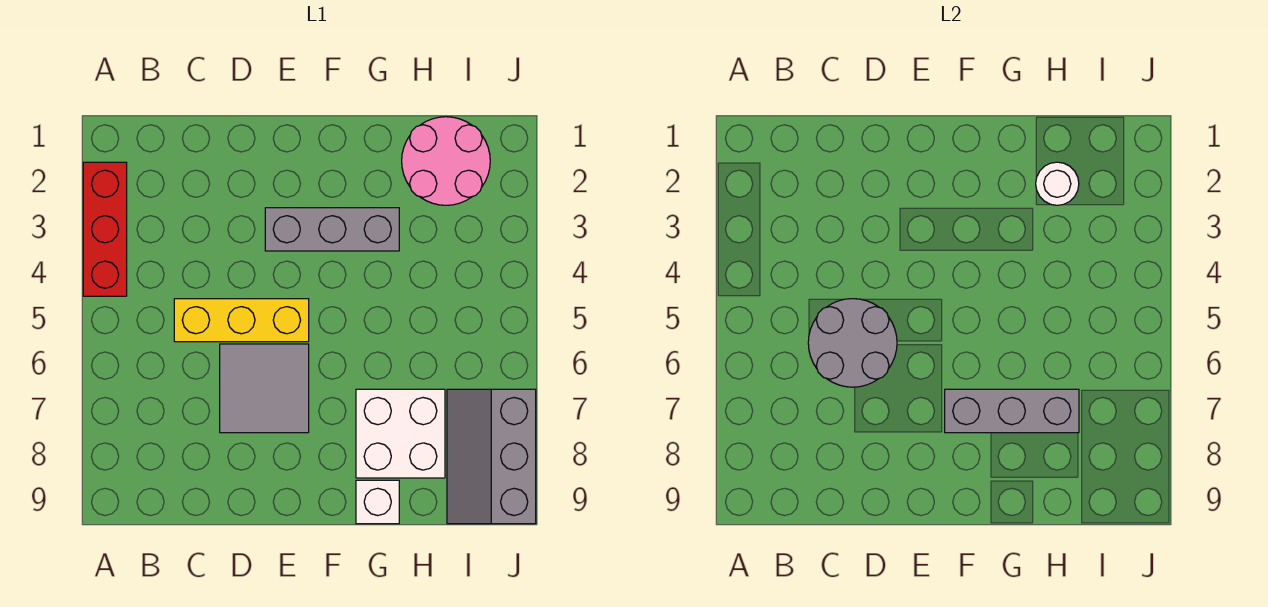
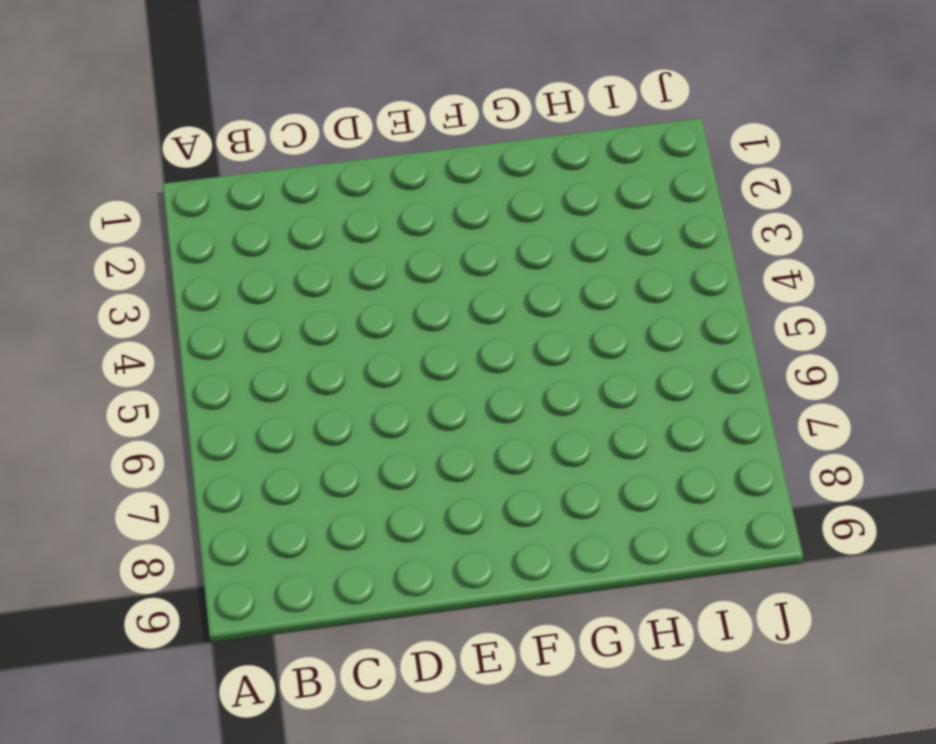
none -> red brick A2:A4 level 1
none -> yellow brick C5:E5 level 1

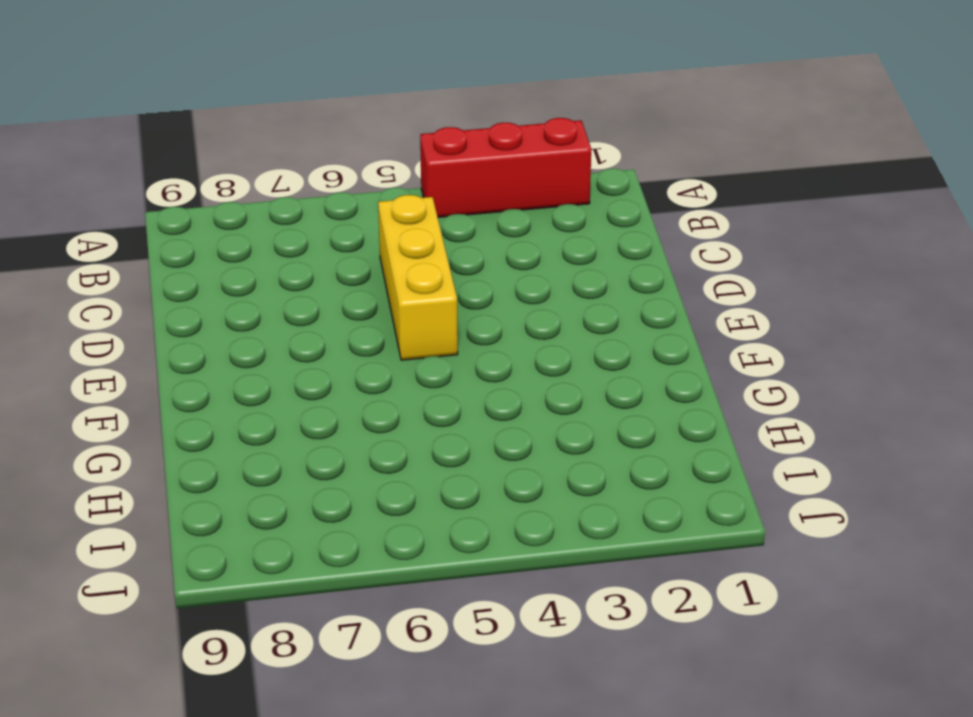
none -> grey tile D6:E7 level 1
none -> grey brick E3:G3 level 1

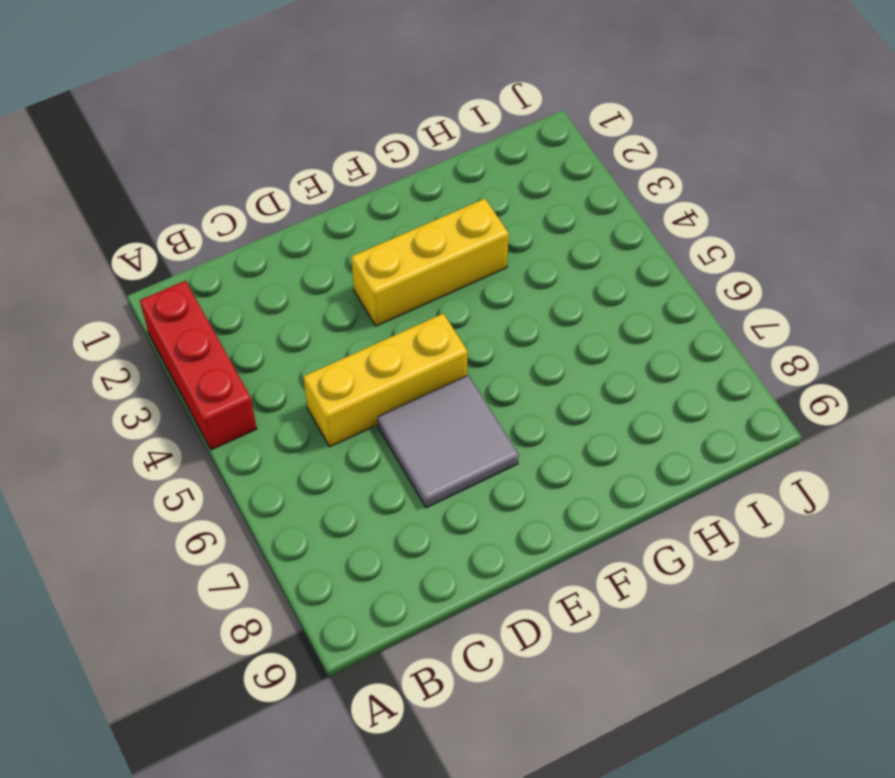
yellow brick E3:G3 level 1 -> grey brick E3:G3 level 1
none -> white brick G7:H8 level 1
none -> white brick G9 level 1

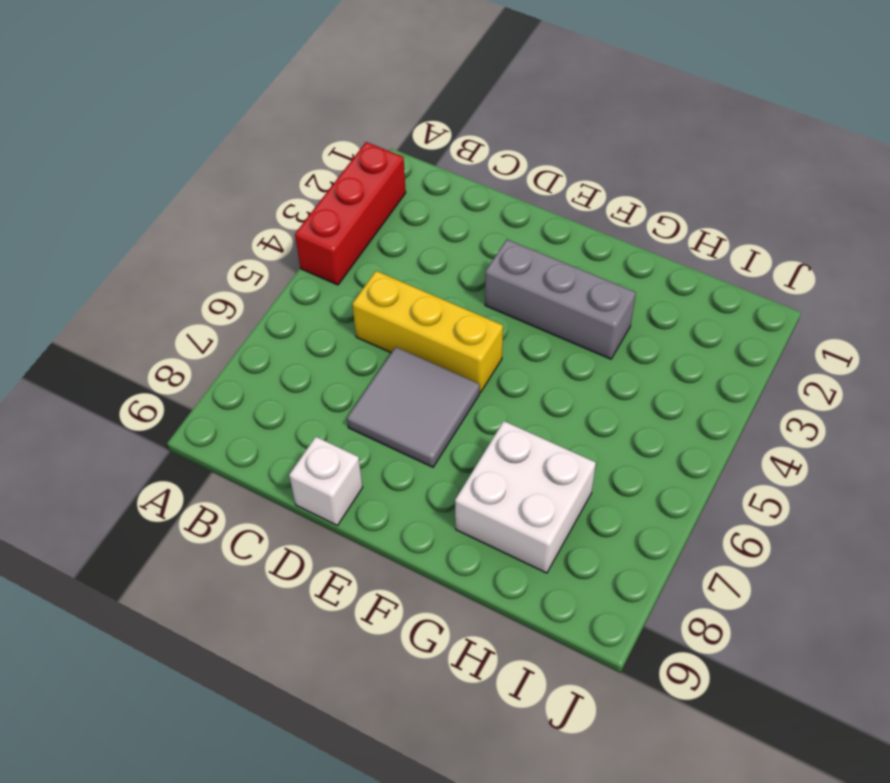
white brick D9 level 1 -> white brick G9 level 1
none -> pink round brick H1:I2 level 1
none -> grey slope I7:J9 level 1 top J

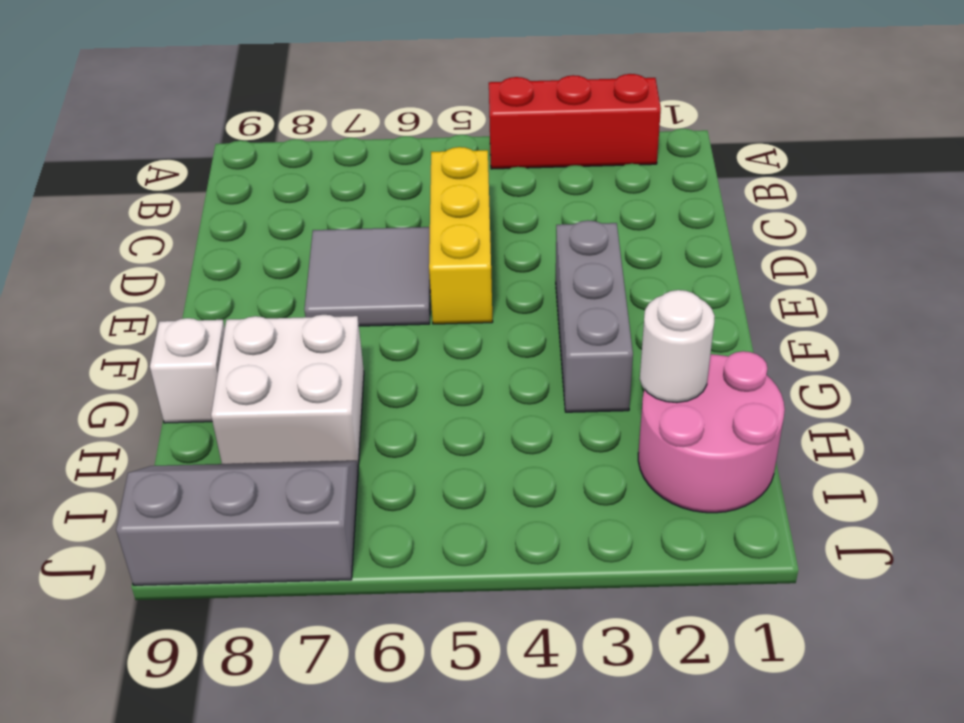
none -> grey round brick C5:D6 level 2
none -> grey brick F7:H7 level 2

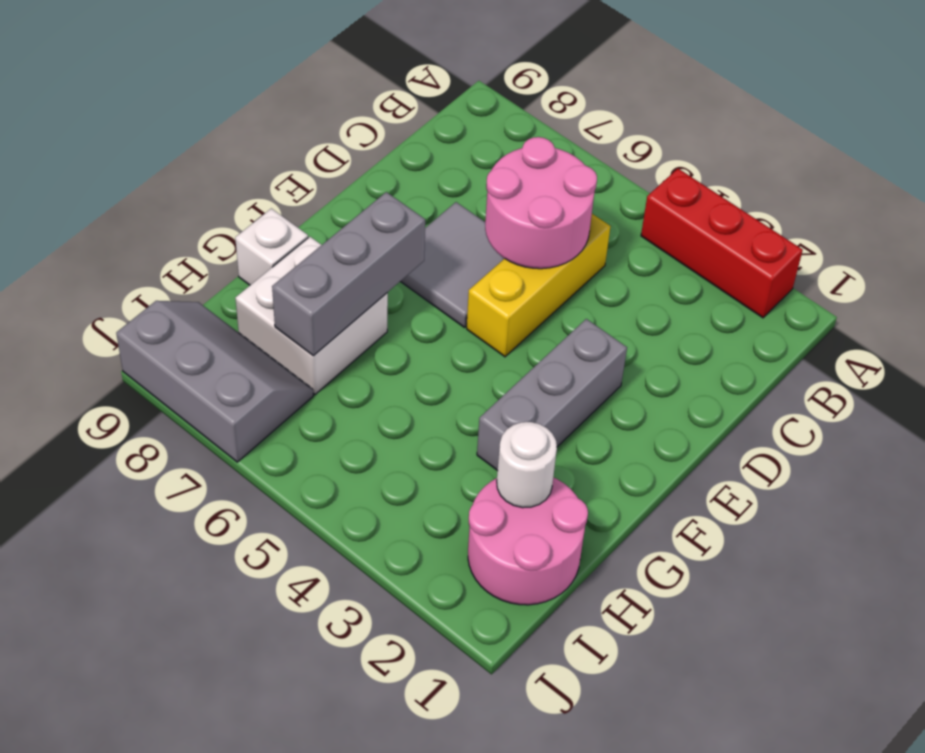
pink round brick C5:D6 level 2 -> grey round brick C5:D6 level 2

